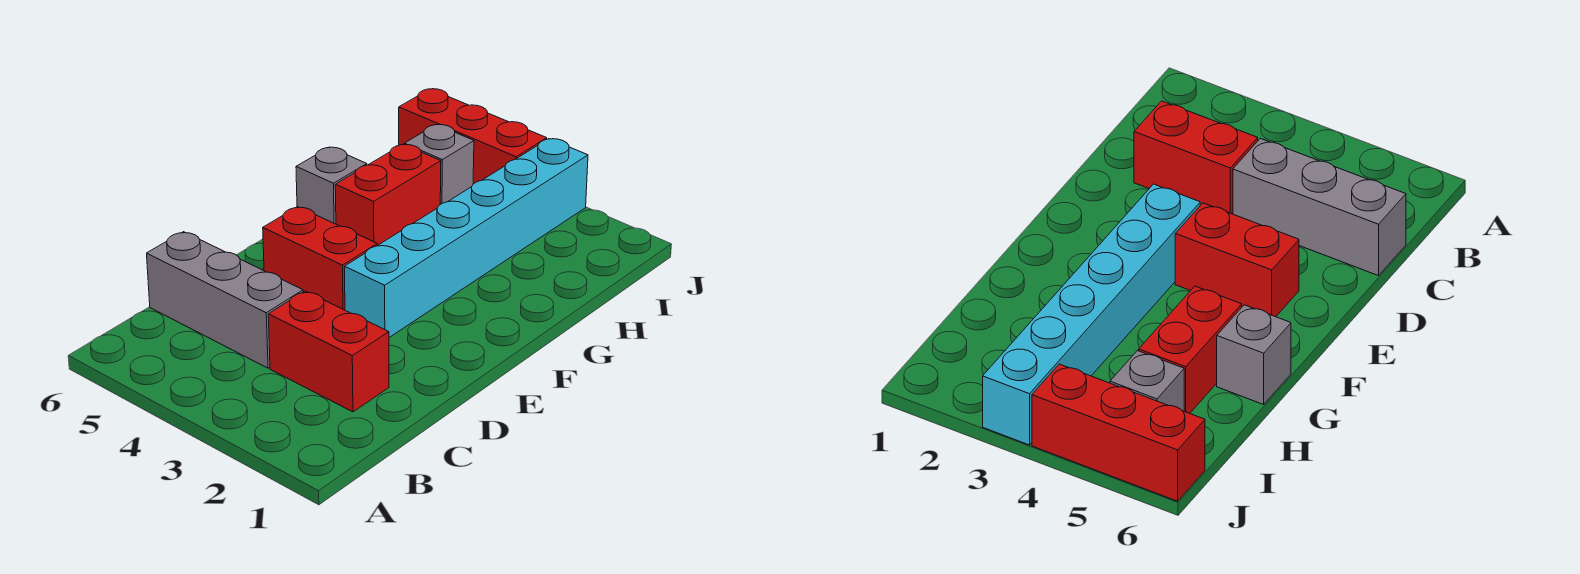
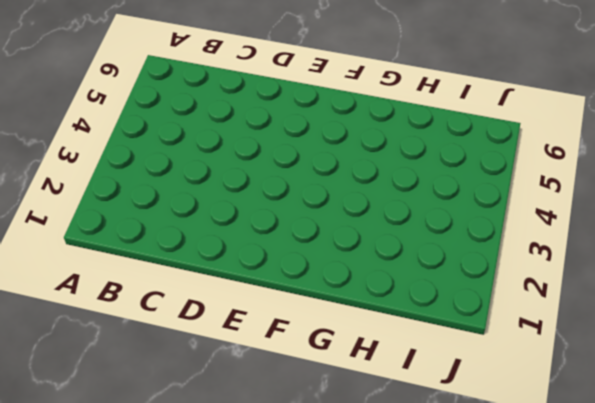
none -> red brick C2:C3 level 1
none -> grey brick C4:C6 level 1

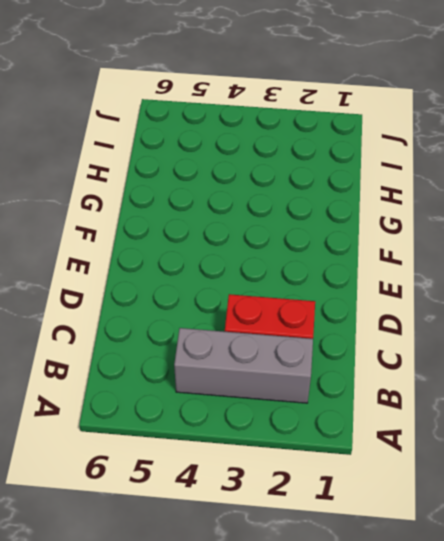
grey brick B2:B4 level 1 -> grey brick C4:C6 level 1
none -> cyan brick E3:J3 level 1
none -> red brick E4:E5 level 1

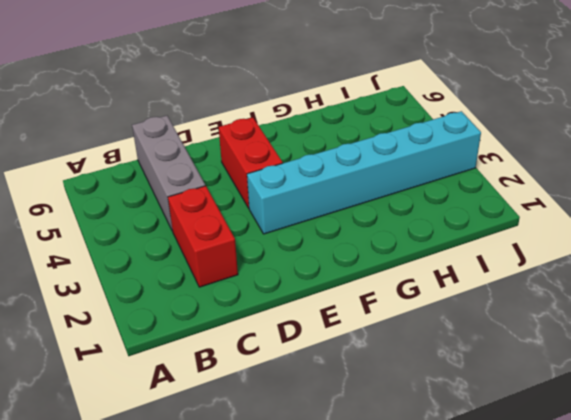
none -> red brick G5:H5 level 1
none -> grey brick G6 level 1

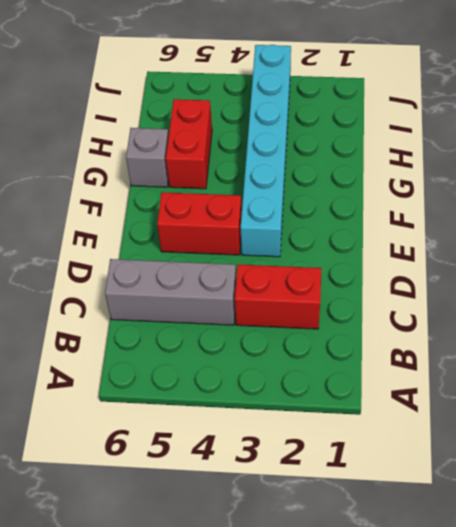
none -> grey brick I5 level 1
none -> red brick J4:J6 level 1

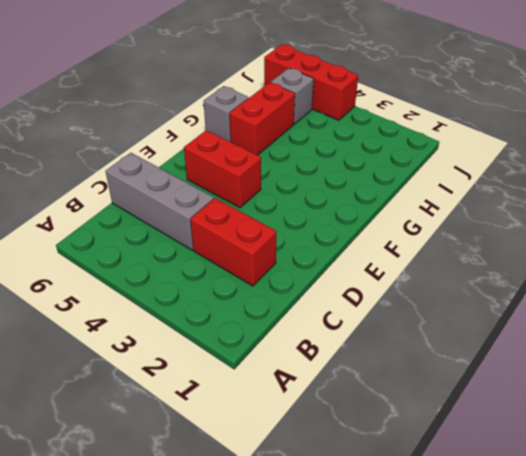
none -> cyan brick E3:J3 level 1

